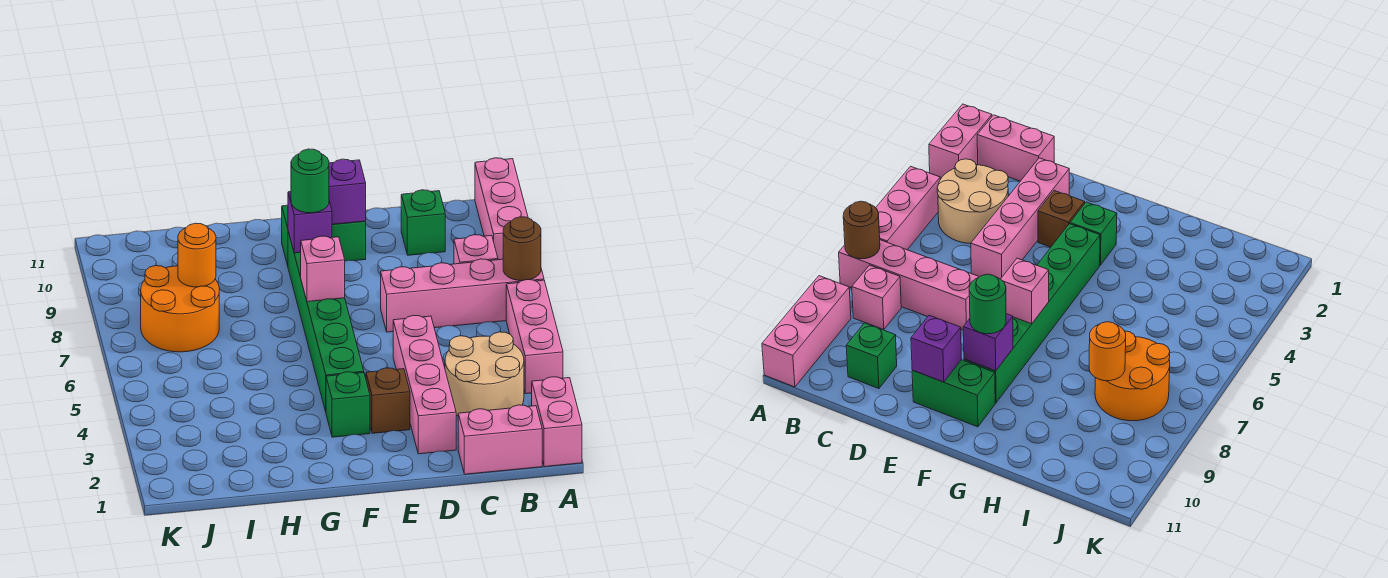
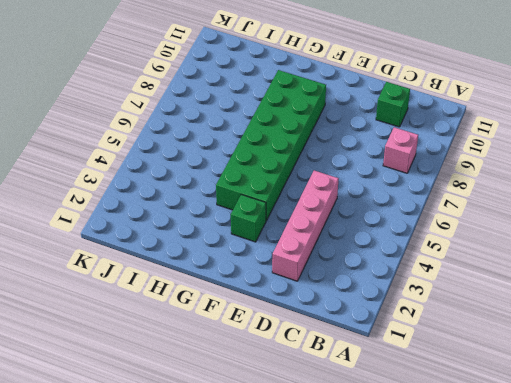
green brick F4:G9 level 1 -> green brick F4:F9 level 1
none -> pink brick A1:A2 level 1
none -> pink brick A4:A6 level 1
none -> pink brick A7:D7 level 1

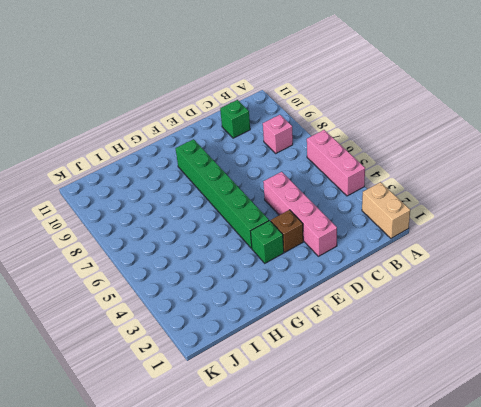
tan brick A1:A2 level 1 -> pink brick A1:A2 level 1
none -> pink brick A7:D7 level 1
none -> pink brick A9:A11 level 1
none -> pink brick B1:C1 level 1

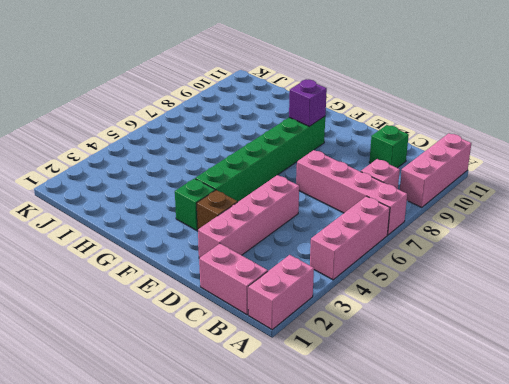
none -> tan round brick B3:C4 level 1
none -> green brick E10:F10 level 1
none -> orange round brick I7:J8 level 1

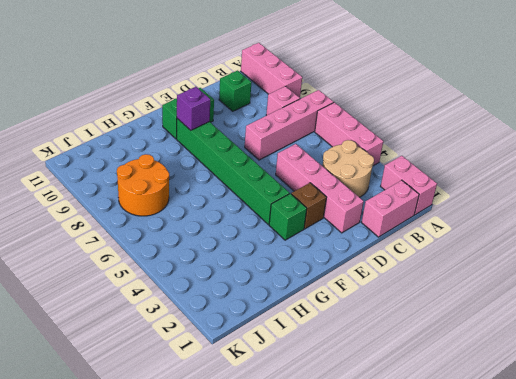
none -> brown round brick A7 level 2
none -> purple brick E10 level 2
none -> pink brick F7 level 2

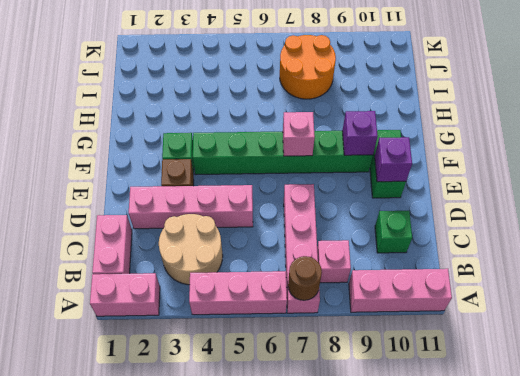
none -> orange round brick I8 level 2
none -> green round brick F9 level 3

